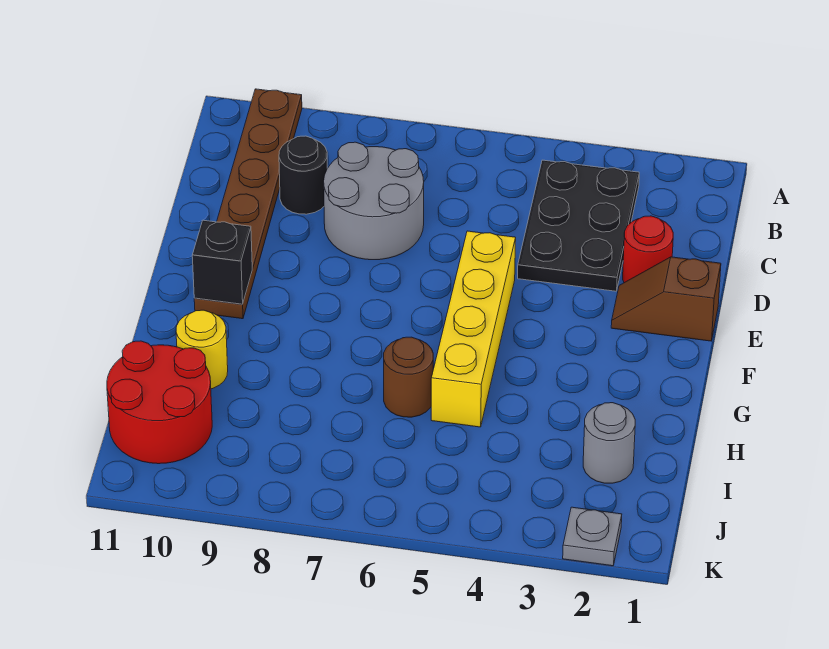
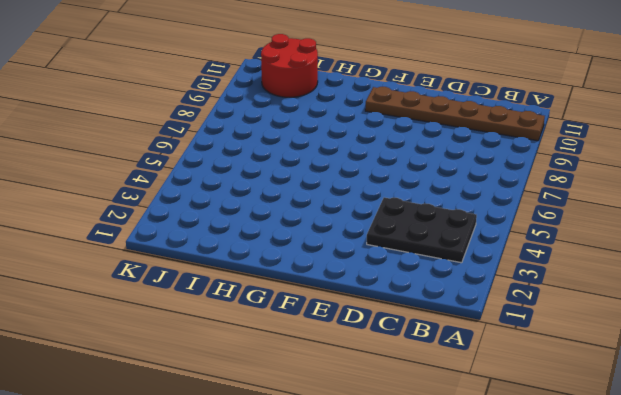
none -> grey round brick C7:D8 level 1
none -> black round brick C9 level 1
none -> red round brick D2 level 1

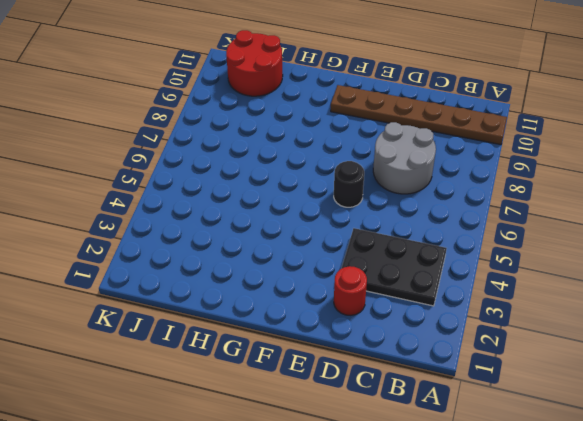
black round brick E6 level 1 -> black round brick C9 level 1
none -> brown slope E1:E2 level 1 top 1
none -> yellow brick E5:H5 level 1
none -> brown round brick H6 level 1

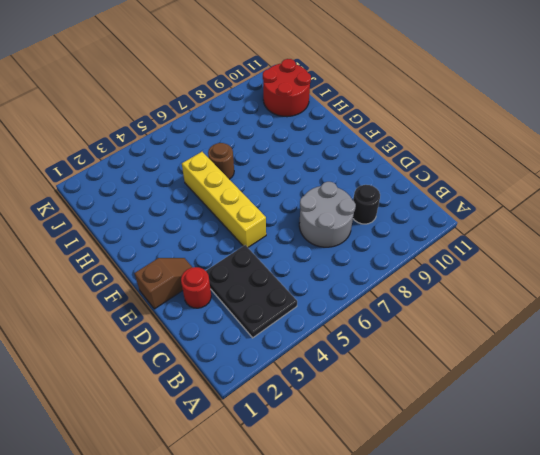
none -> brown plate A10:F10 level 1
none -> yellow round brick H10 level 1
none -> grey round brick I2 level 1

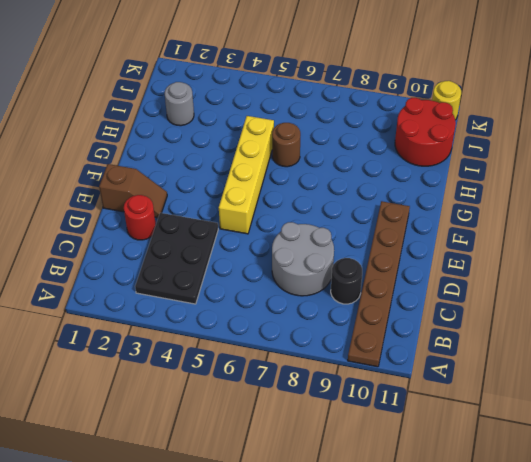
yellow round brick K11 level 1 -> yellow round brick H10 level 1
none -> grey plate K2 level 1
none -> black brick F10 level 2

